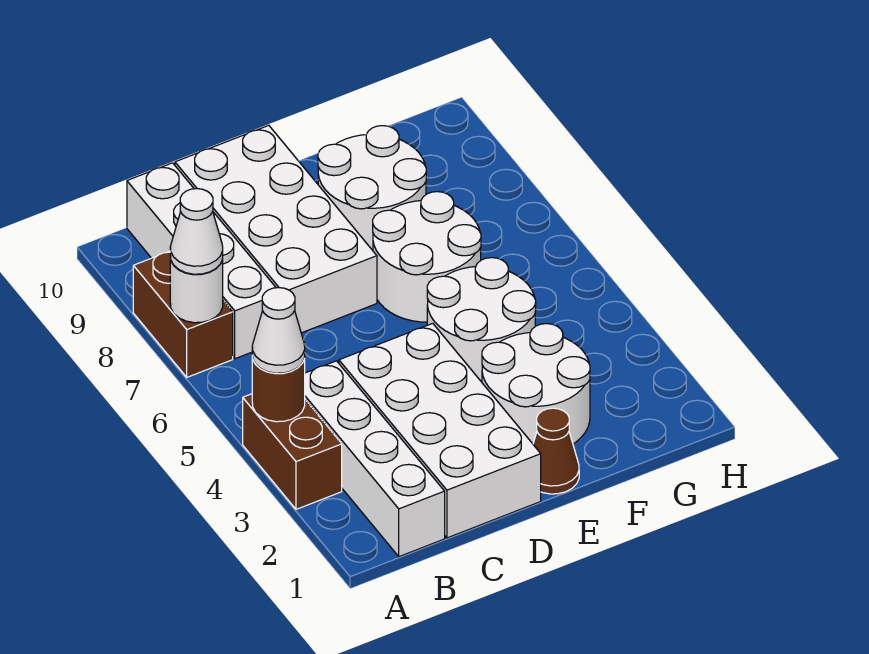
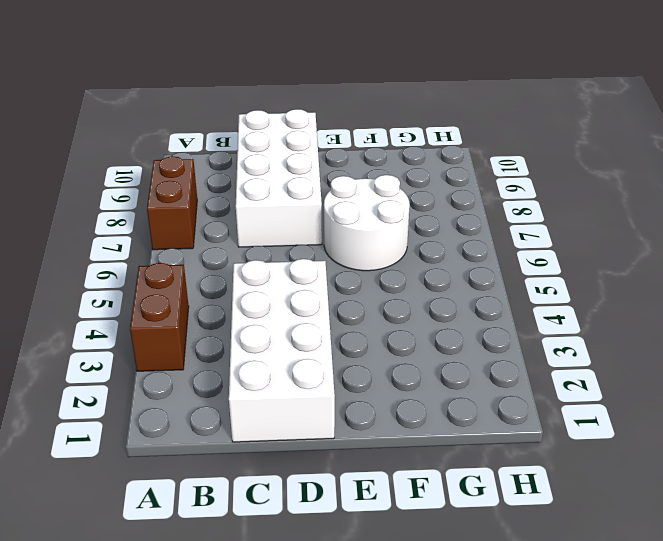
none -> white brick B1:B4 level 1
none -> white brick B7:B10 level 1
none -> brown cone E1 level 1

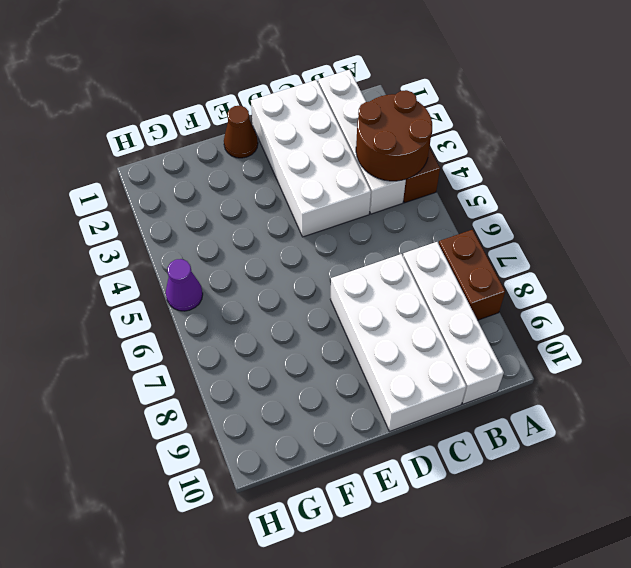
brown round brick A3:B4 level 2 -> brown round brick A4 level 2
purple cone H5 level 1 -> none
none -> white round brick E2:F3 level 1
none -> white round brick E4:F5 level 1
none -> white round brick E6:F7 level 1

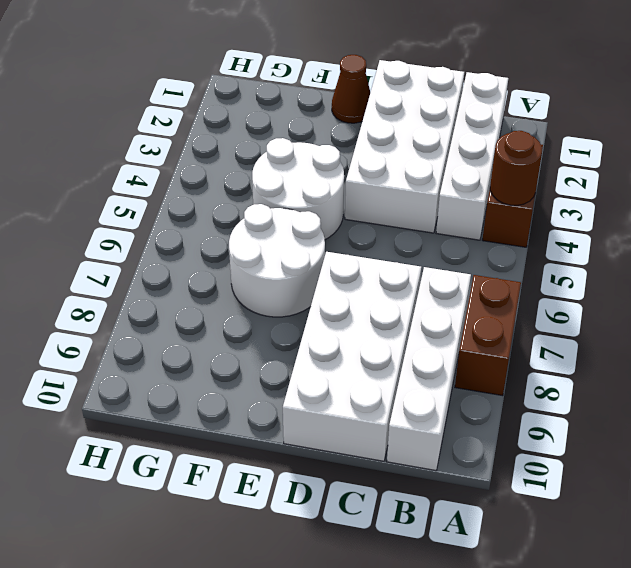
none -> white round brick E2:F3 level 1
none -> white round brick E8:F9 level 1
none -> white round brick A7 level 2

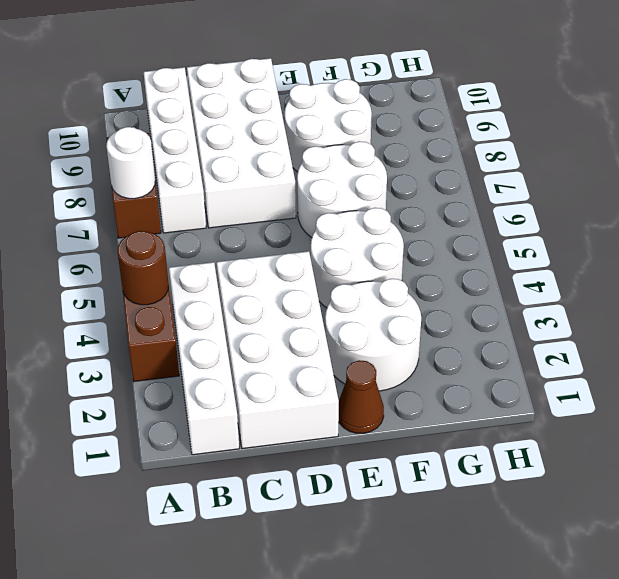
none -> white cone A4 level 3
none -> white cone A7 level 3

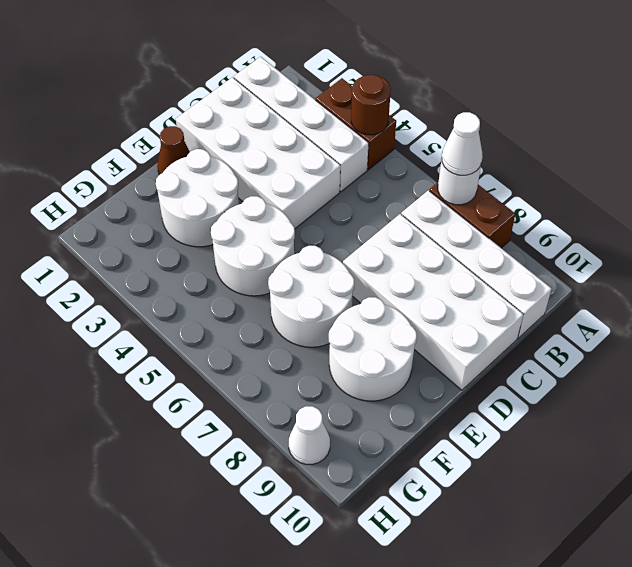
white cone H9 level 1 -> white cone A4 level 3

